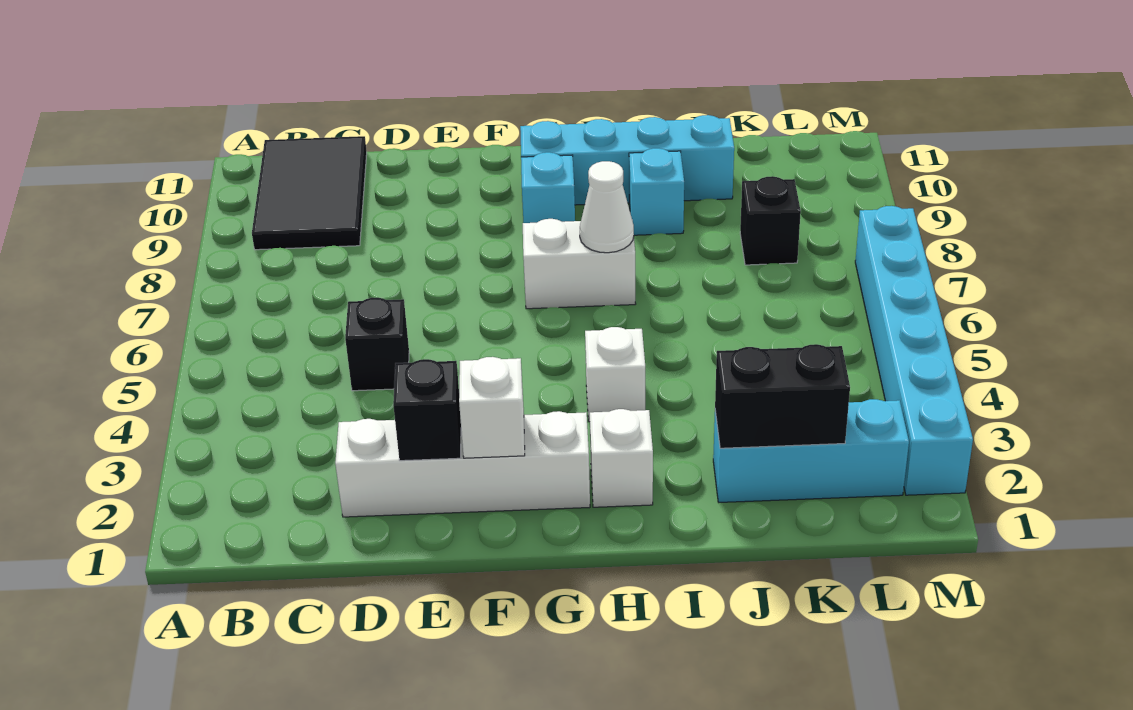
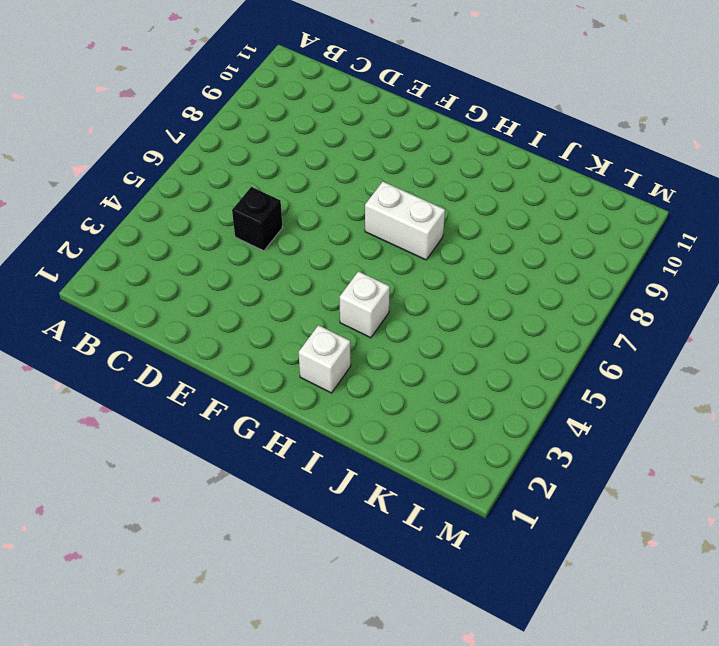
none -> black tile B9:C11 level 1
none -> white brick D2:G2 level 1
none -> cyan brick G9 level 1

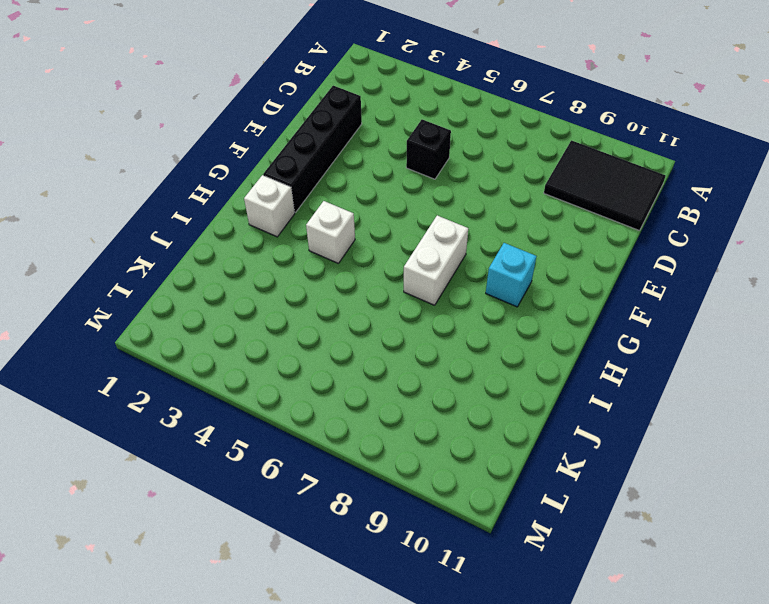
black brick D2:G2 level 1 -> white brick D2:G2 level 1
none -> cyan brick G10:J10 level 1
none -> cyan brick I9 level 1
none -> cyan brick J2:L2 level 1

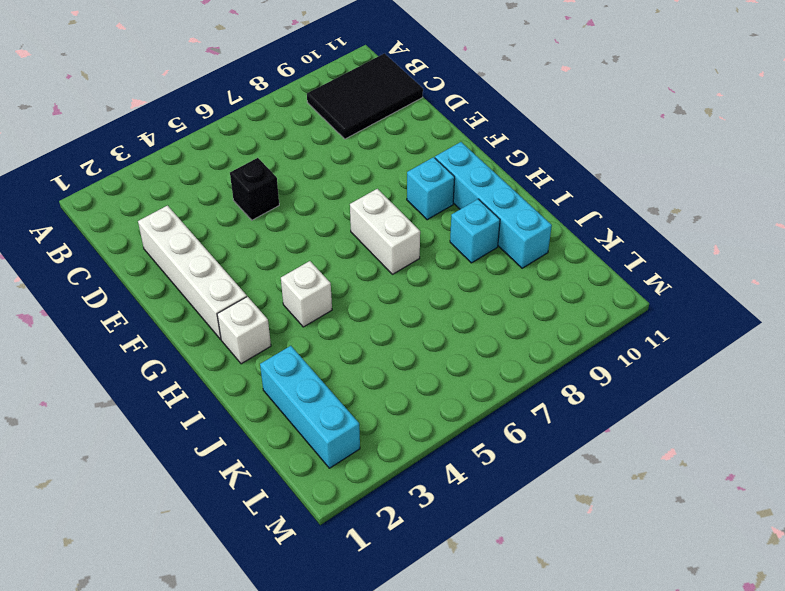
none -> black brick K8 level 1
none -> cyan brick M2:M7 level 1
none -> black brick E2 level 2

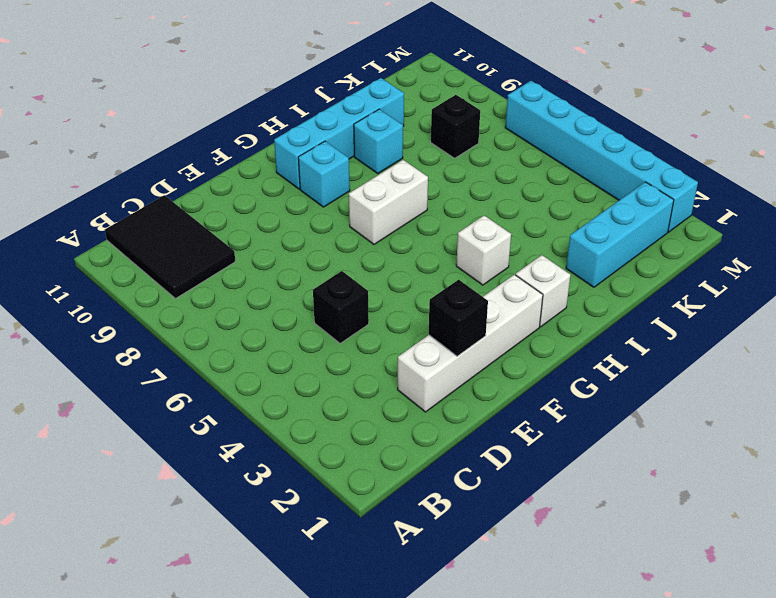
none -> white brick F2 level 2
none -> white cone H7 level 2
none -> black brick J2:K2 level 2

